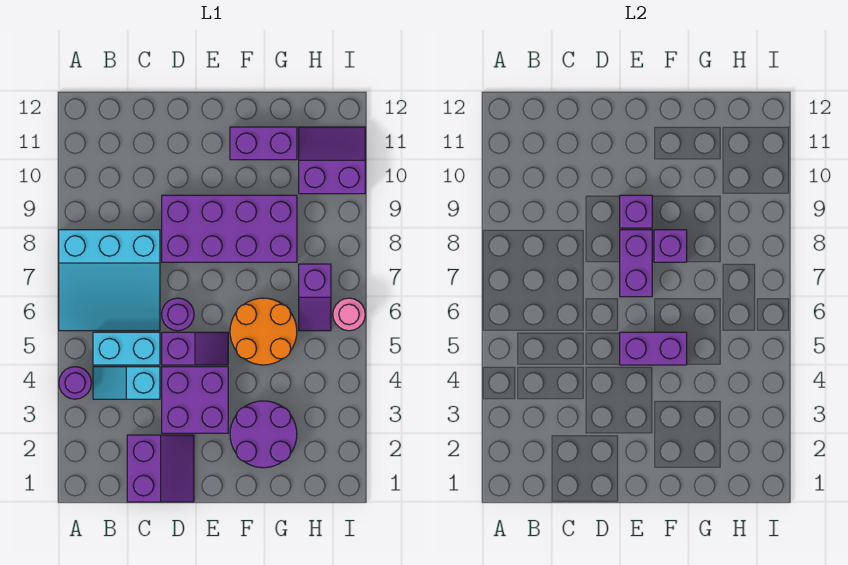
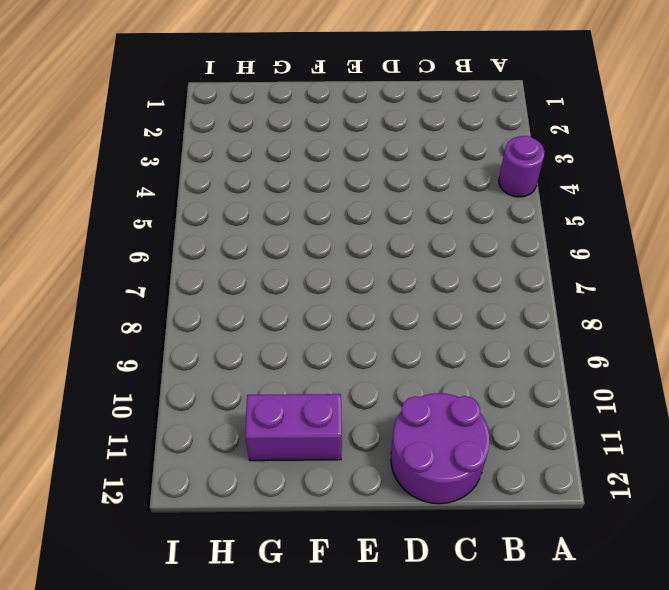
purple round brick C11:D12 level 1 -> purple round brick F2:G3 level 1
none -> cyan slope A6:C8 level 1 top 8
none -> cyan slope B4:C4 level 1 top C
none -> cyan brick B5:C5 level 1

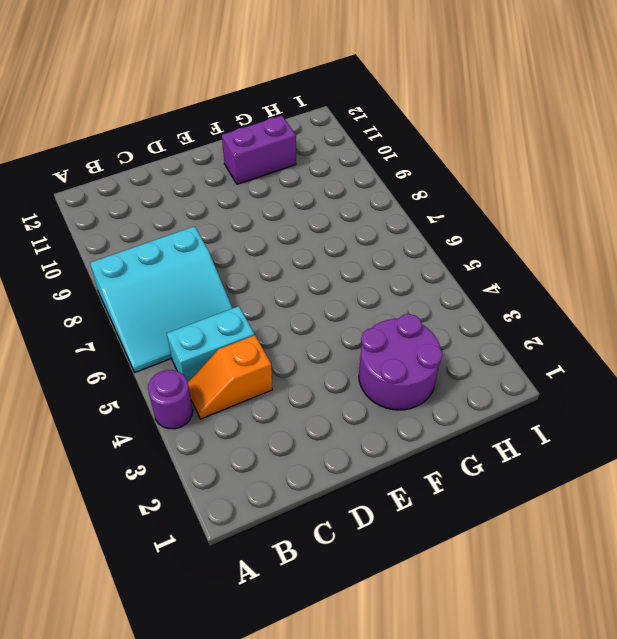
orange slope B4:C4 level 1 top C -> cyan slope B4:C4 level 1 top C
none -> purple slope C1:D2 level 1 top C
none -> purple brick D3:E4 level 1
none -> purple slope D5:E5 level 1 top D

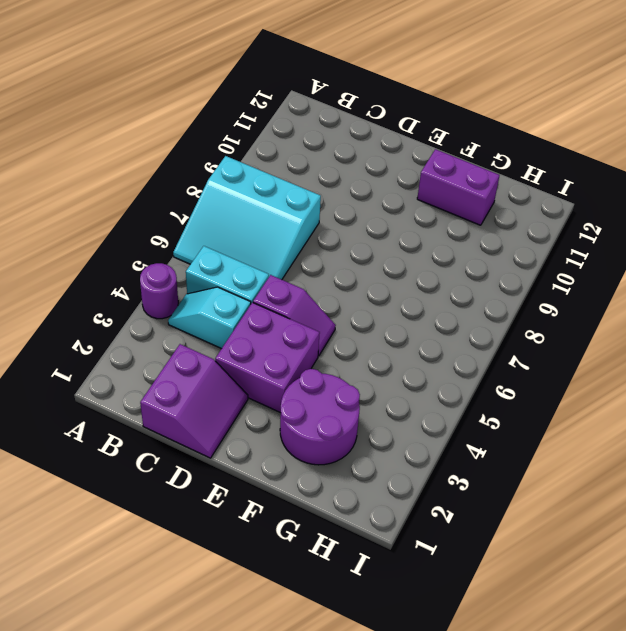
none -> purple round brick D6 level 1
none -> purple brick D8:G9 level 1
none -> orange round brick F5:G6 level 1

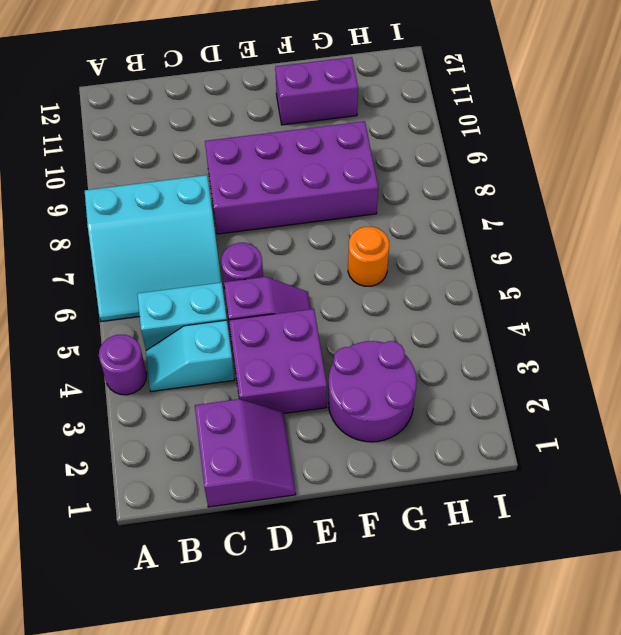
orange round brick G6 level 1 -> orange round brick F5:G6 level 1
none -> purple slope H6:H7 level 1 top 7
none -> purple slope H10:I11 level 1 top 10
none -> pink round brick I6 level 1

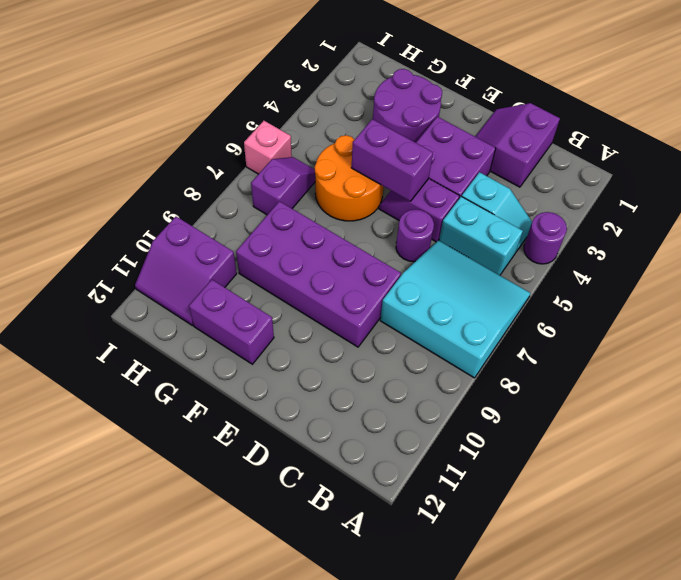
pink brick I6 level 1 -> pink round brick I6 level 1
none -> purple brick E7:E8 level 2
none -> purple brick E9 level 2
none -> purple brick F8 level 2

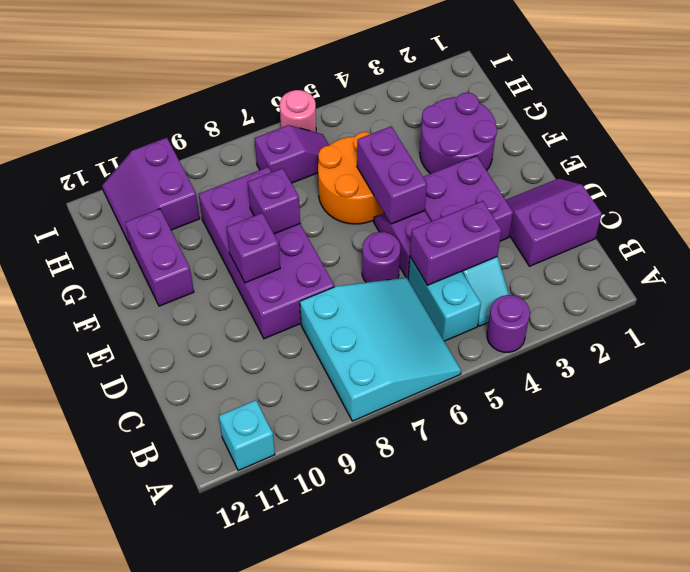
cyan brick A11 level 1 -> none
purple brick C4:C5 level 2 -> purple brick E7:E8 level 2

